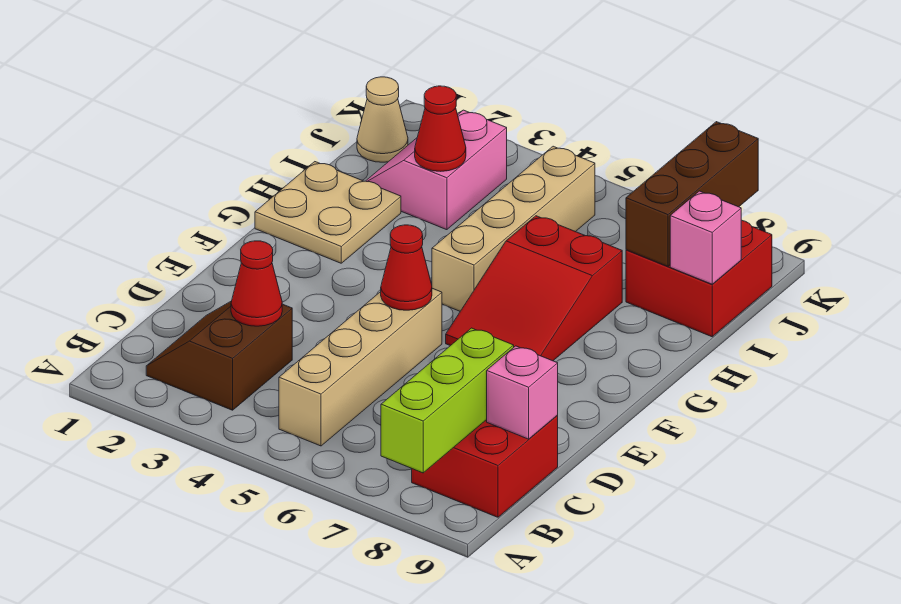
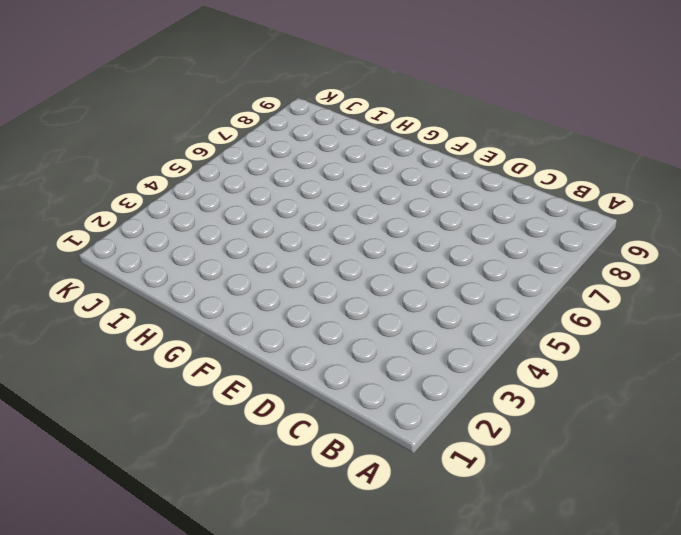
none -> brown slope B2:C3 level 1 top 3
none -> tan brick B5:E5 level 1
none -> red brick B8:C9 level 1

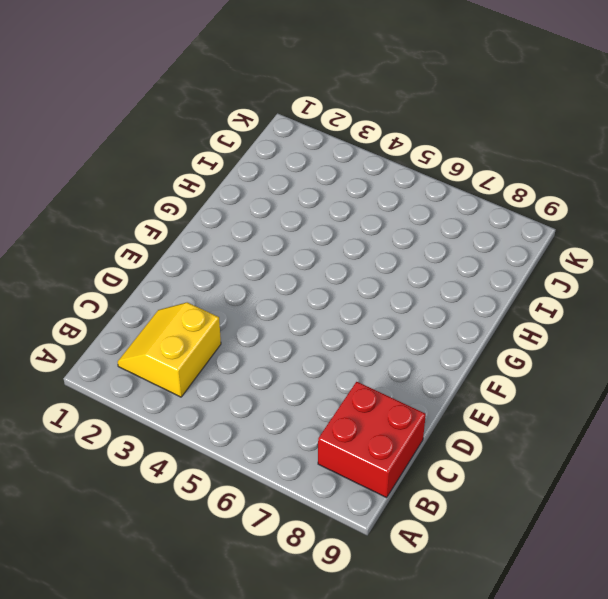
yellow slope B2:C3 level 1 top 3 -> brown slope B2:C3 level 1 top 3
none -> tan brick B5:E5 level 1
none -> red slope F6:H7 level 1 top H
none -> tan plate G1:H2 level 1

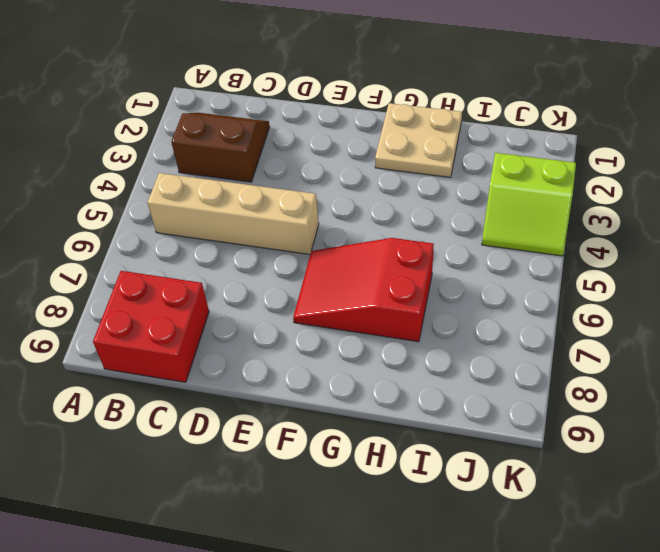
lime slope J3:K4 level 1 top 3 -> pink slope I2:J3 level 1 top 3
none -> tan brick G5:J5 level 1
none -> red brick I8:J9 level 1
none -> tan cone J1 level 1

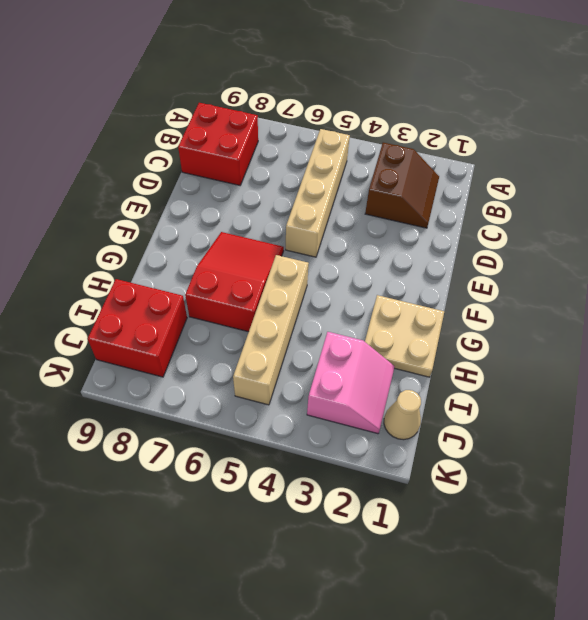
none -> lime brick A8:C8 level 2
none -> red cone C3 level 2
none -> pink brick C9 level 2

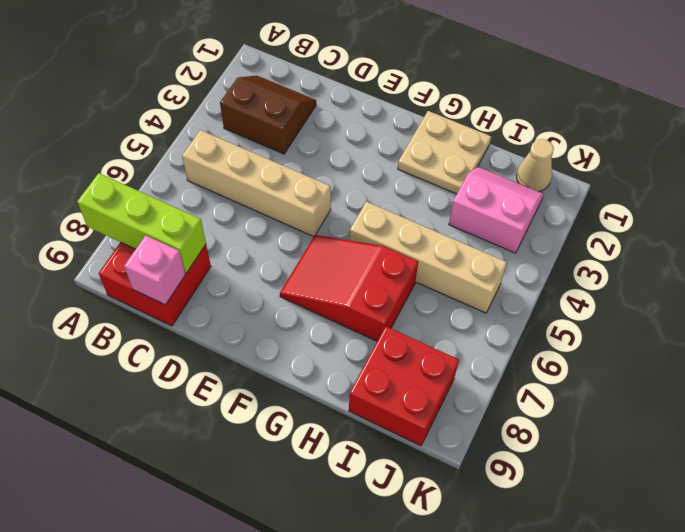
none -> red cone C3 level 2
none -> red cone E5 level 2
none -> red cone I3 level 2

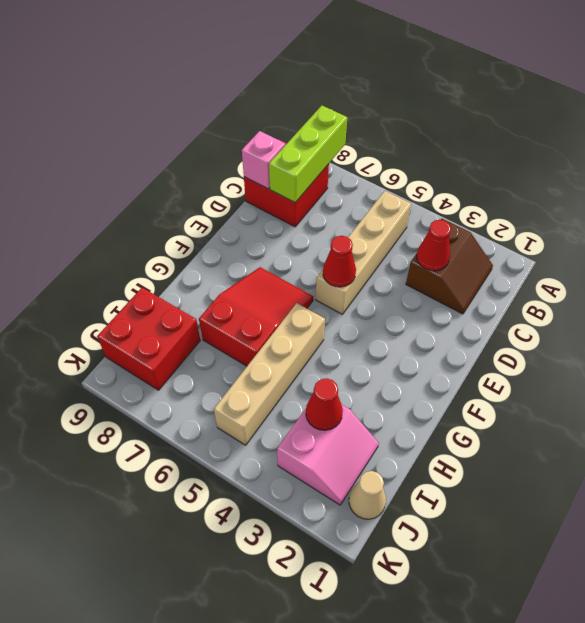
none -> tan plate G1:H2 level 1
none -> brown brick I8:K8 level 2
none -> pink brick I9 level 2

